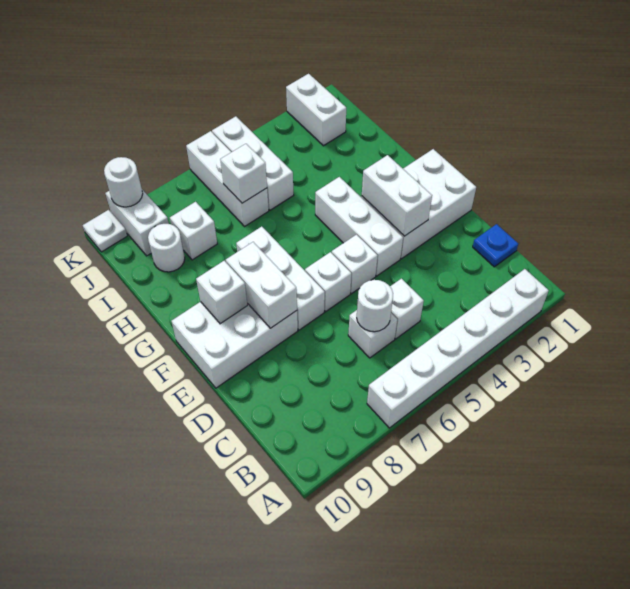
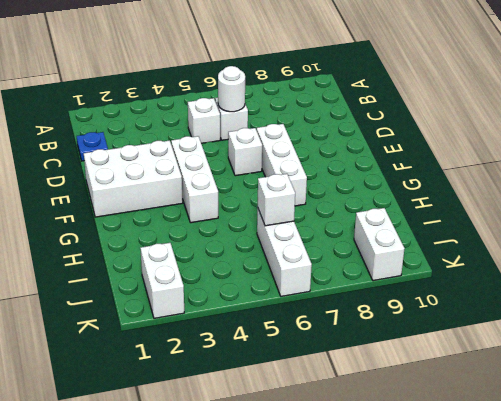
none -> white brick A2:A7 level 1
none -> white brick E5 level 1
none -> white brick E8:F10 level 1

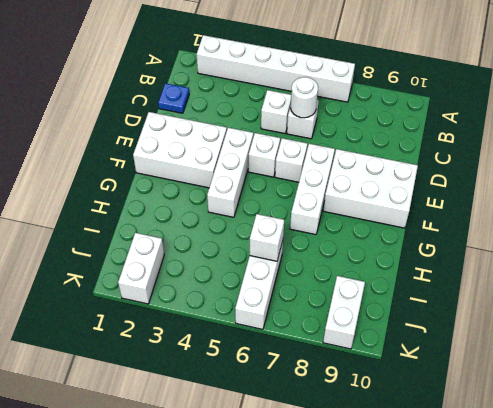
none -> white brick I5:K5 level 1
none -> white brick I8 level 1
none -> white round brick I9 level 1

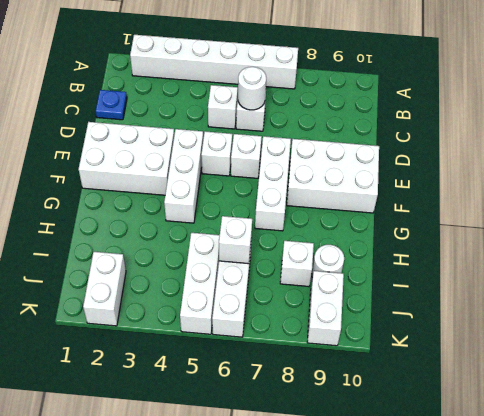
none -> white plate K10 level 1
none -> white brick E3:F3 level 2
none -> white brick E8:F8 level 2

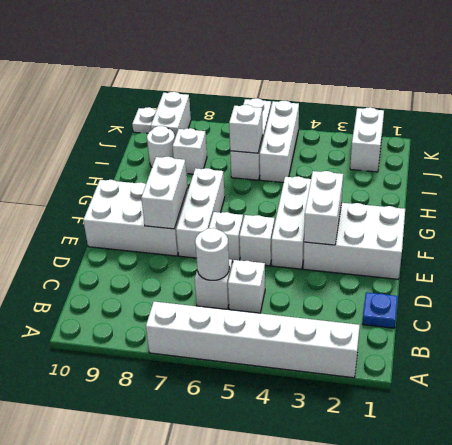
none -> white brick F9 level 2
none -> white round brick K9 level 2

